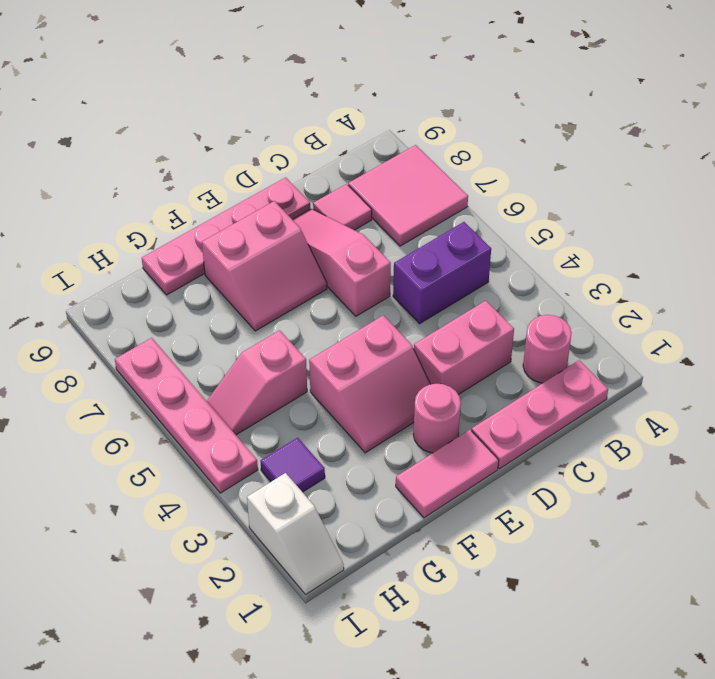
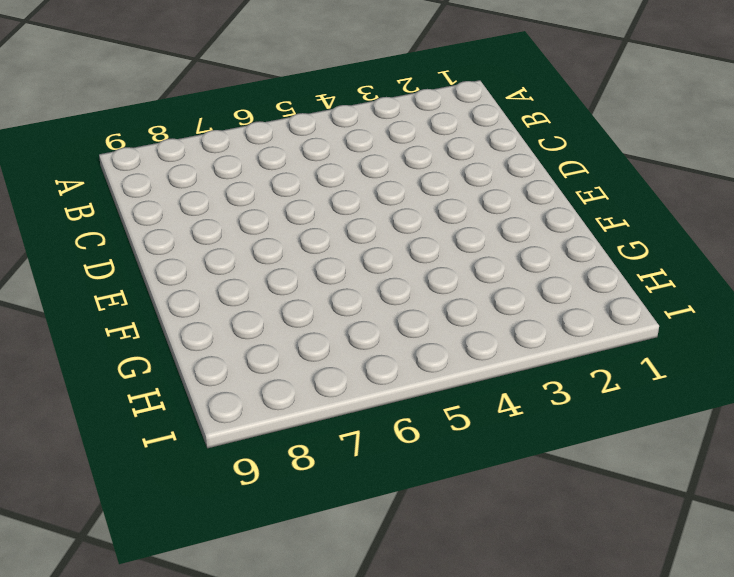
none -> pink tile A7:B8 level 1
none -> pink plate B1:D1 level 1
none -> pink round brick B2 level 1

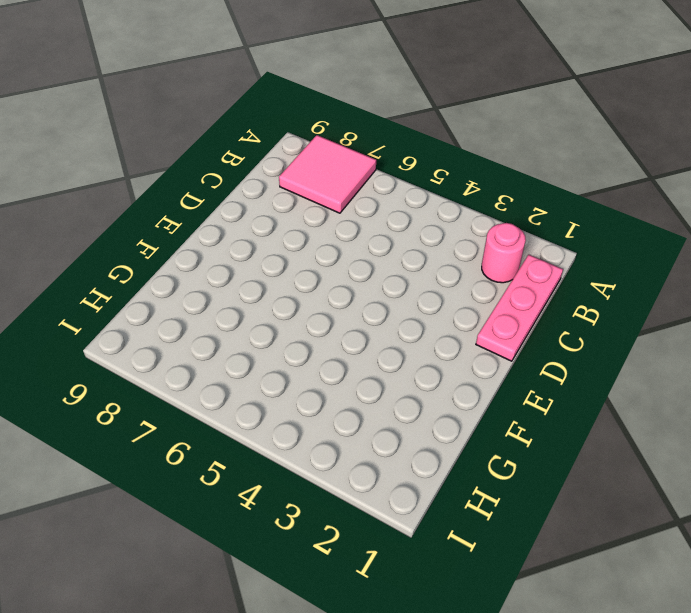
none -> purple brick B5:C5 level 1
none -> pink brick C3:D3 level 1
none -> pink tile C8 level 1

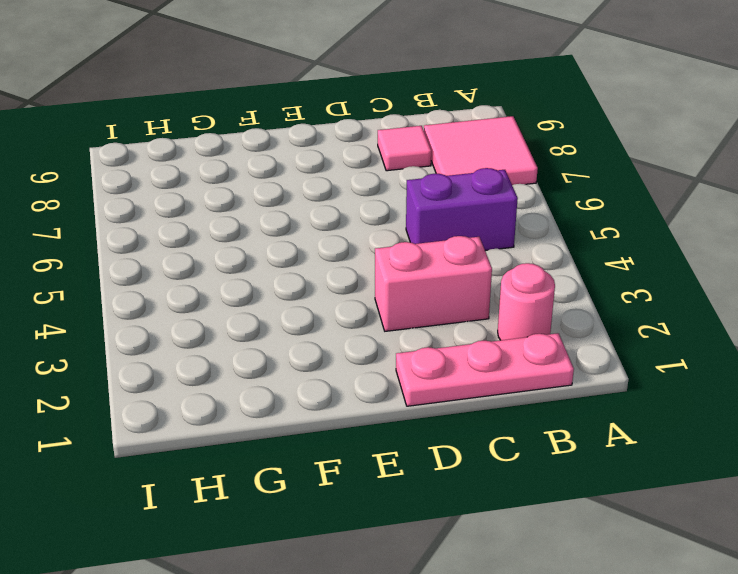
none -> pink slope D6:D8 level 1 top 6
none -> pink plate D9:G9 level 1
none -> pink tile E1:F1 level 1

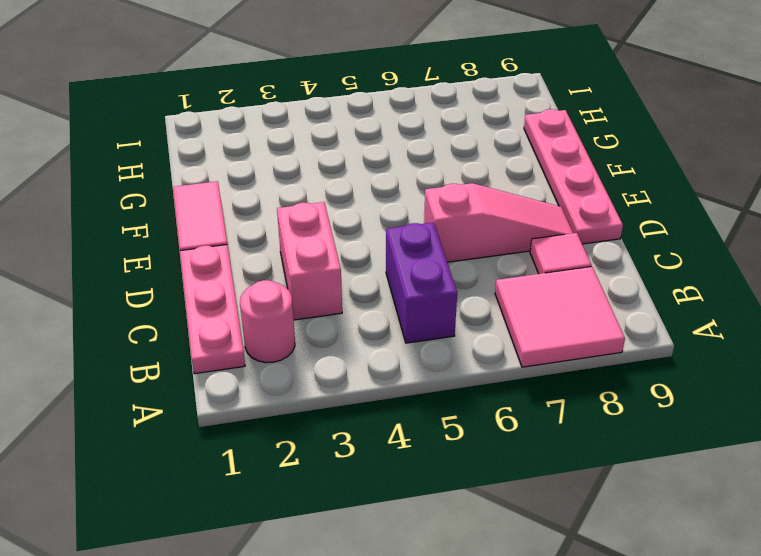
none -> pink round brick E2 level 1
none -> pink slope E3:F4 level 1 top 4
none -> pink slope E7:F8 level 1 top 8

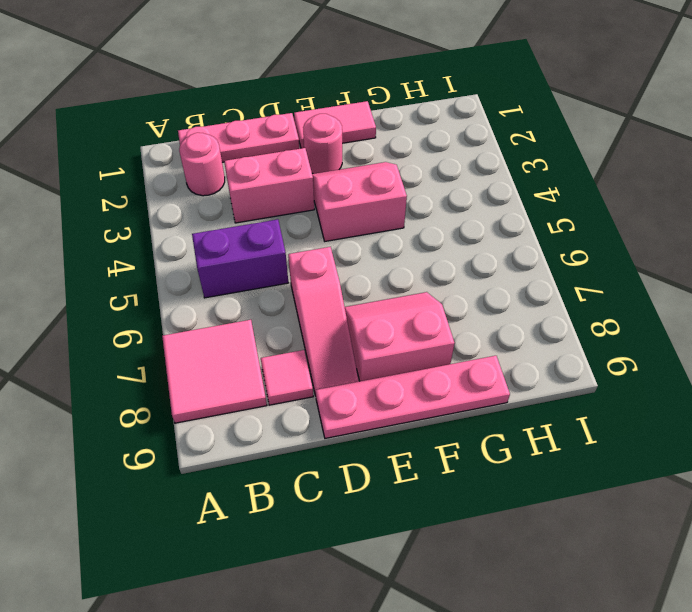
none -> pink slope G5:H5 level 1 top G
none -> purple tile H3 level 1
none -> white slope I1:I2 level 1 top 2

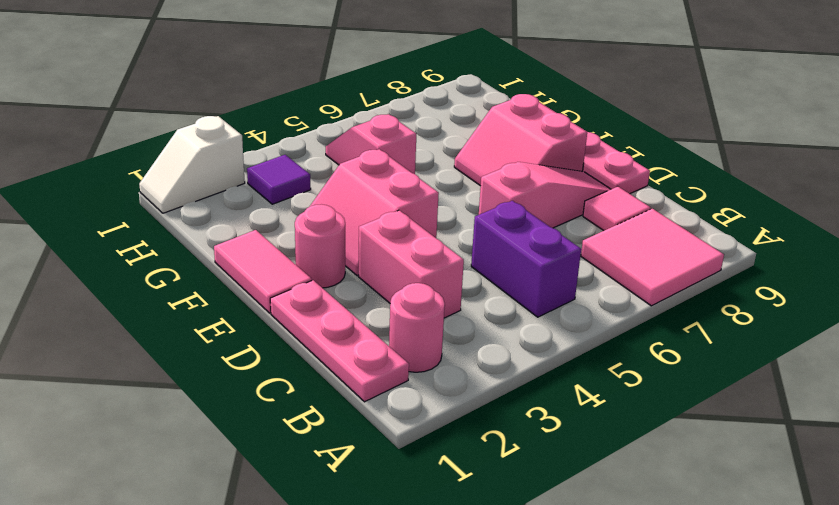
none -> pink plate I4:I7 level 1

